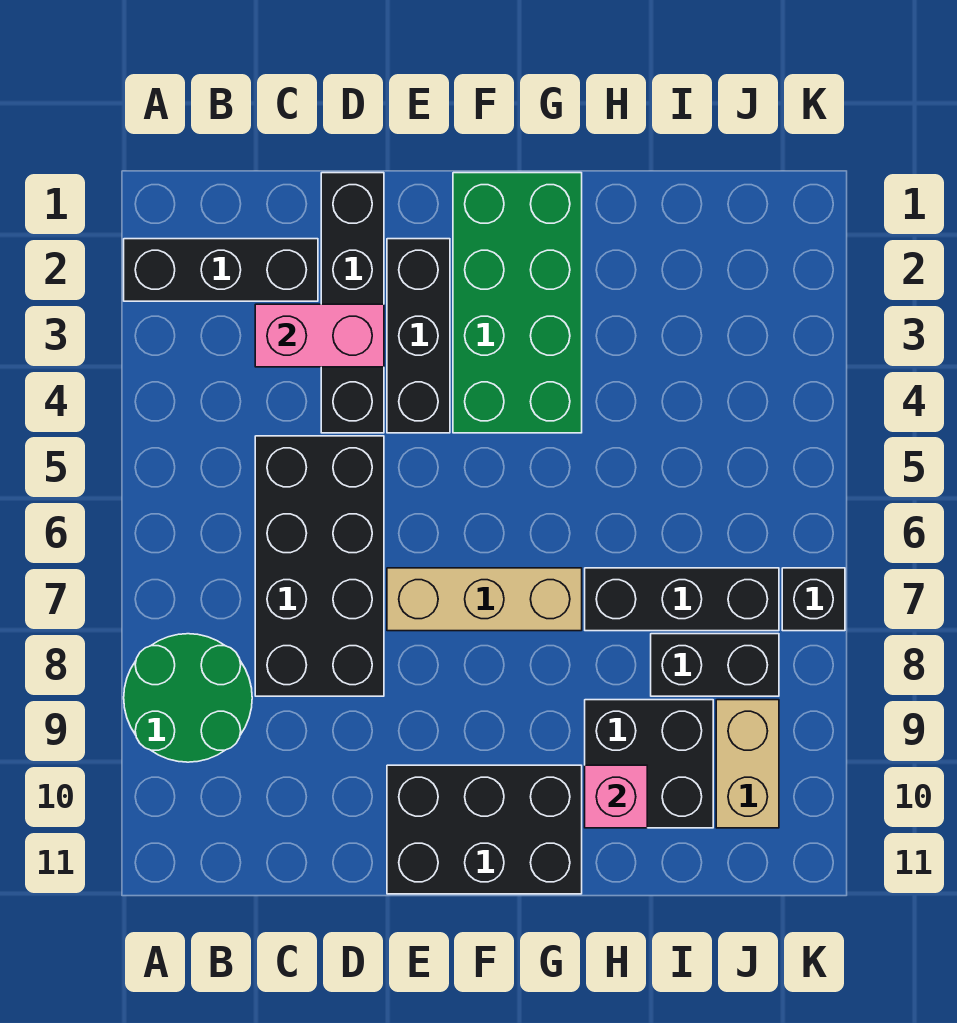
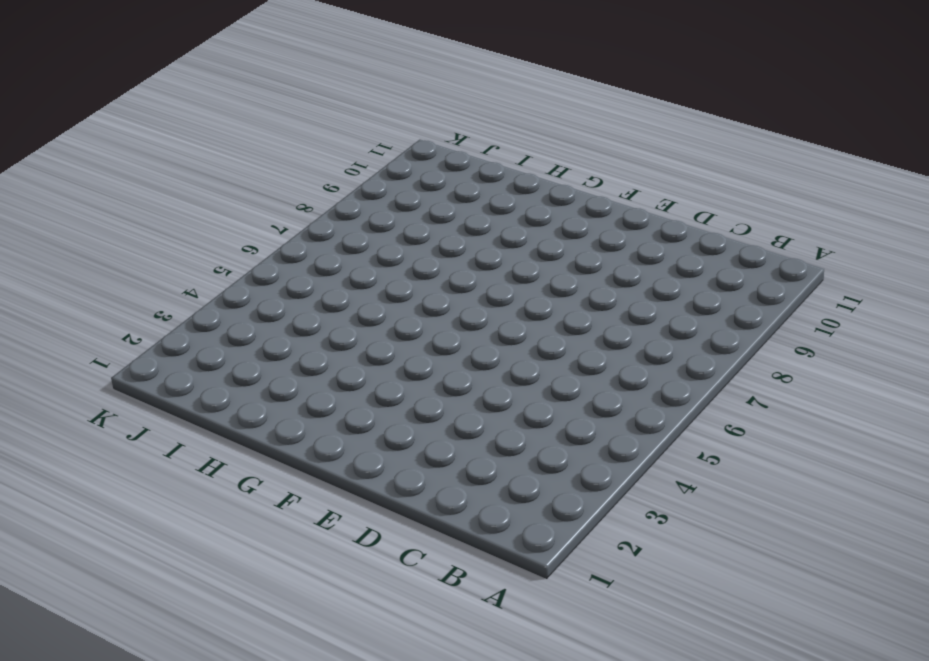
none -> black brick A2:C2 level 1
none -> green round brick A8:B9 level 1
none -> black brick C5:D8 level 1

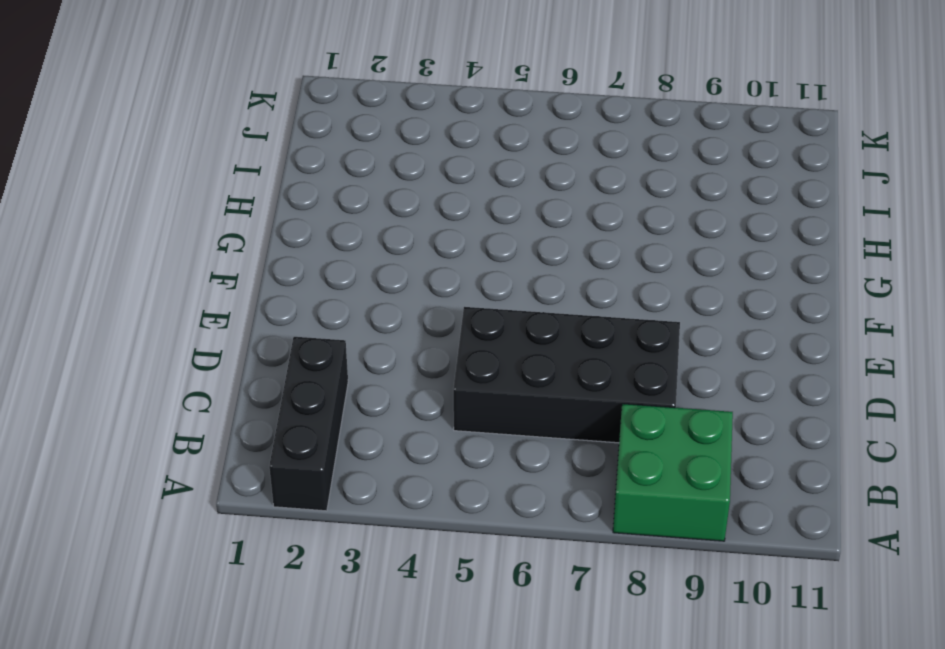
green brick A8:B9 level 1 -> green round brick A8:B9 level 1
none -> black brick D1:D4 level 1
none -> black brick E2:E4 level 1
none -> tan brick E7:G7 level 1

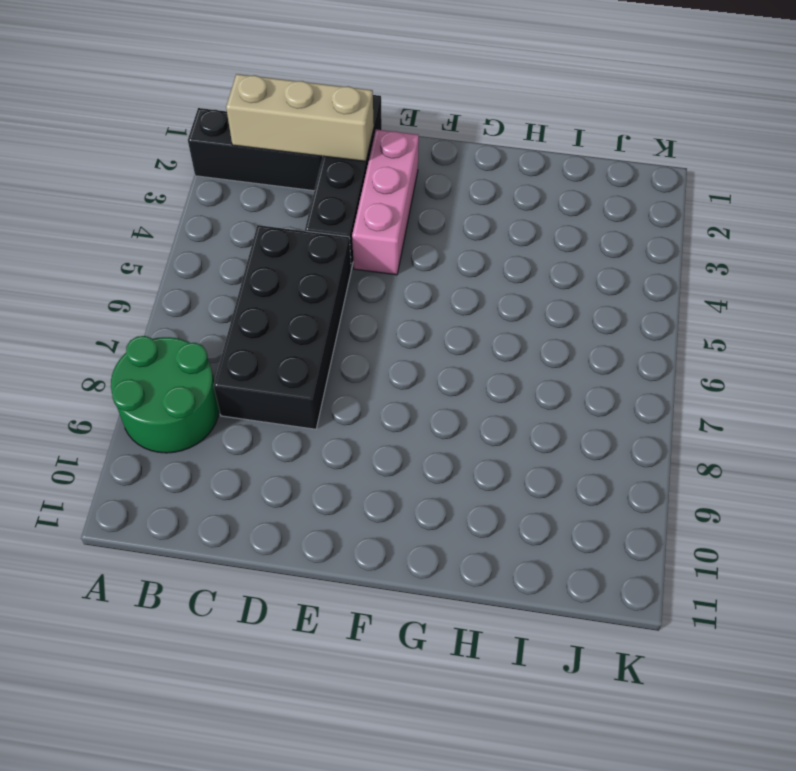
tan brick B2:D2 level 2 -> tan brick E7:G7 level 1
pink brick E2:E4 level 1 -> black brick E2:E4 level 1
none -> black brick E10:G11 level 1
none -> green brick F1:G4 level 1
none -> black brick H7:J7 level 1

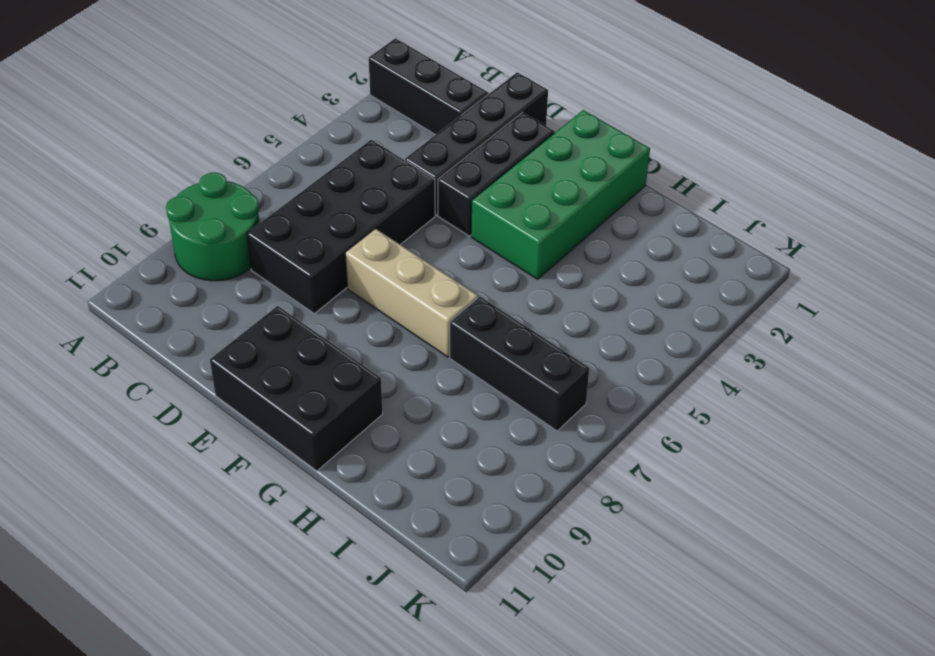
none -> black brick H9:I10 level 1
none -> black brick I8:J8 level 1
none -> tan brick J9:J10 level 1

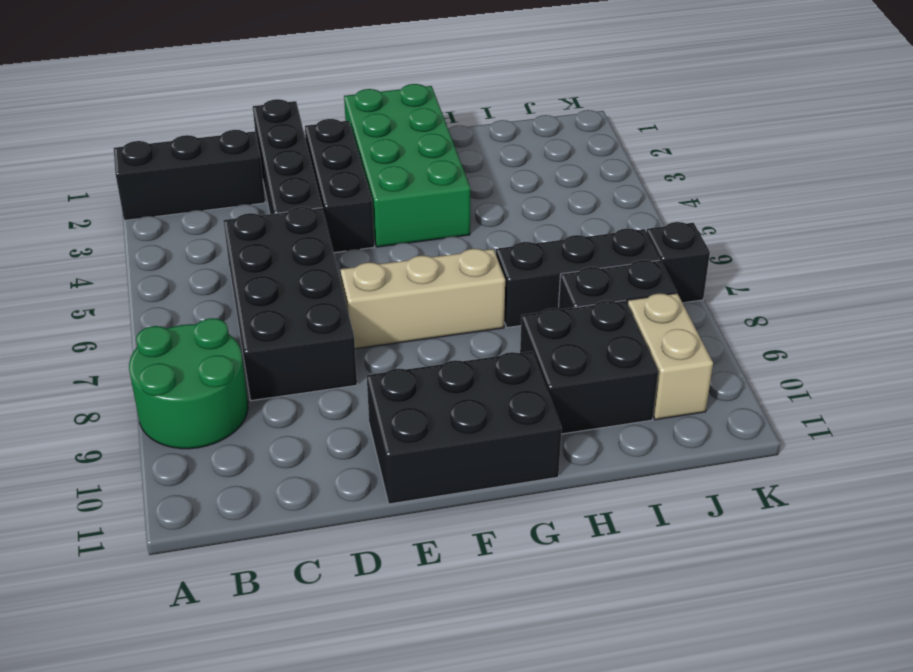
none -> pink brick C3:D3 level 2
none -> pink brick H10 level 2

